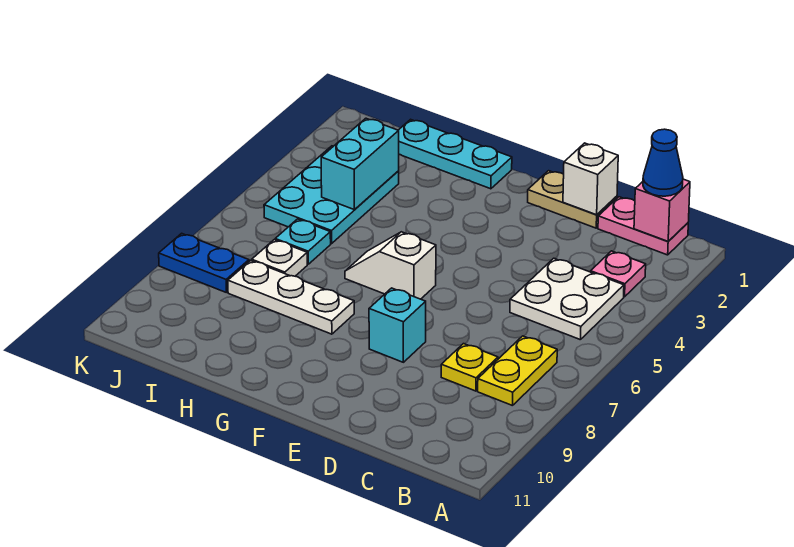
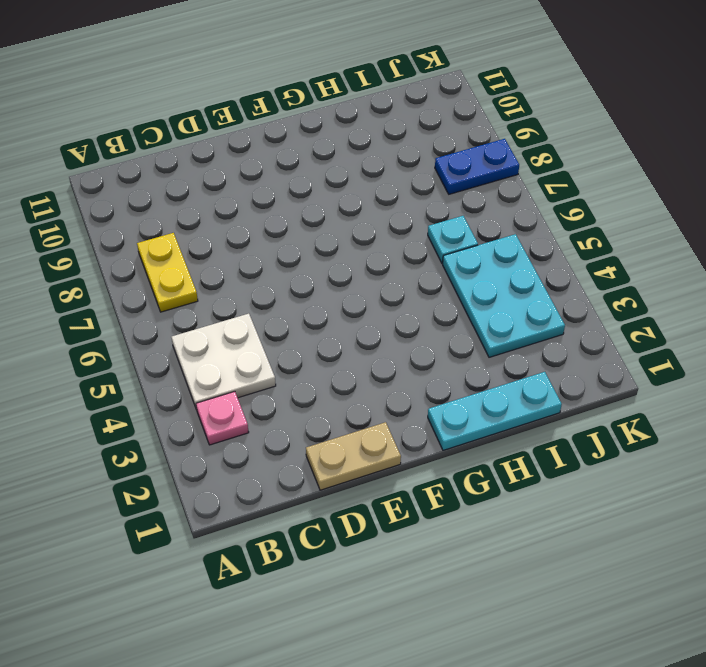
none -> pink plate B1:C1 level 1
none -> yellow plate C8 level 1
none -> cyan brick E8 level 1

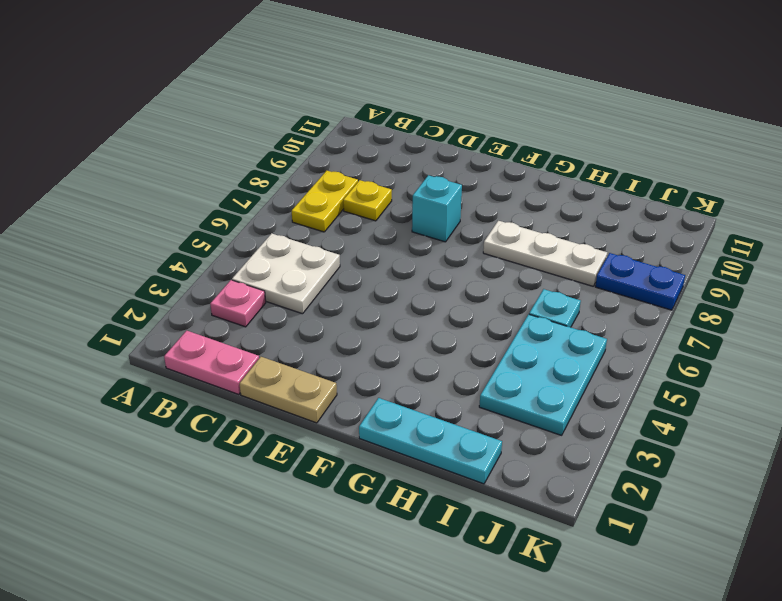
none -> white slope F6:G6 level 1 top F
none -> white plate I7 level 1
none -> pink brick B1 level 2

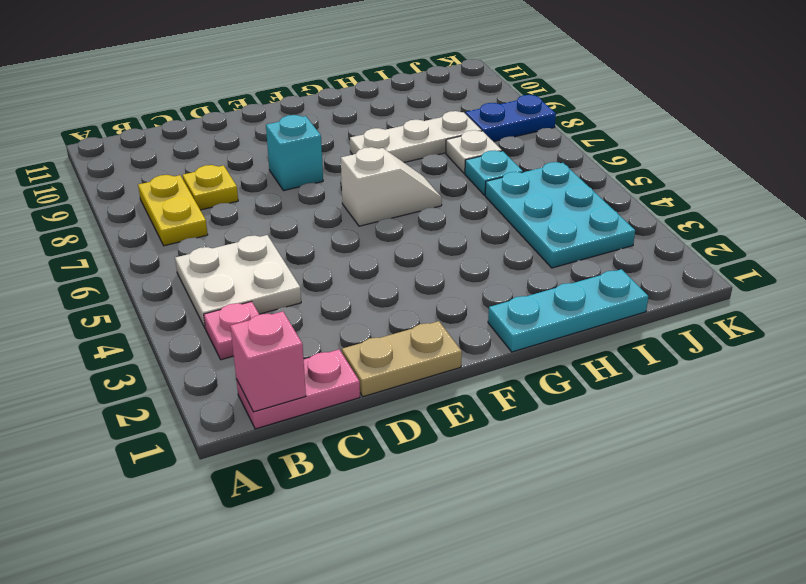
none -> white brick D1 level 2
none -> cyan brick I3:I4 level 2
none -> blue cone B1 level 3

